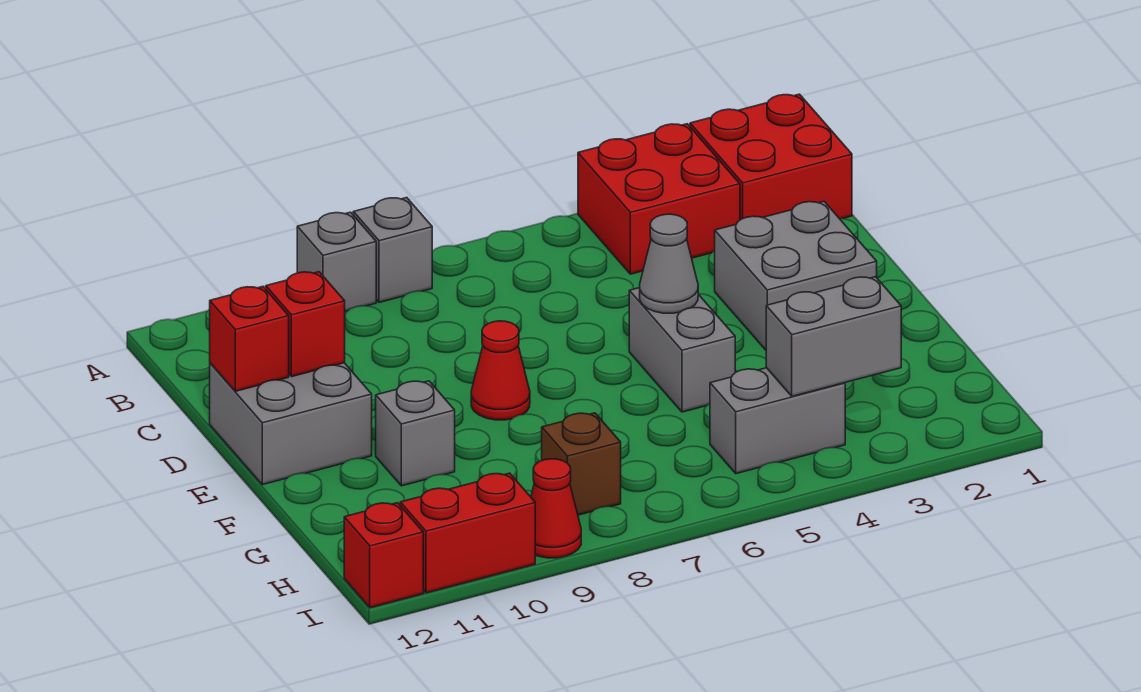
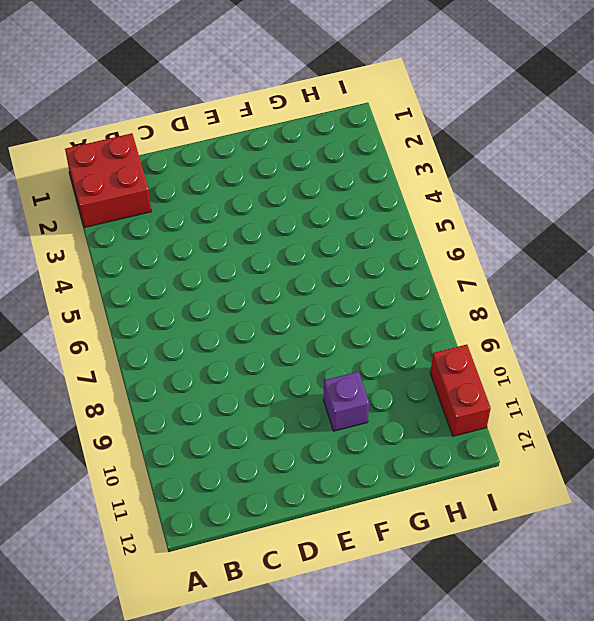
purple brick F10 level 1 -> grey brick F10 level 1
none -> red brick A3:B4 level 1
none -> grey brick A8 level 1
none -> grey brick A9 level 1

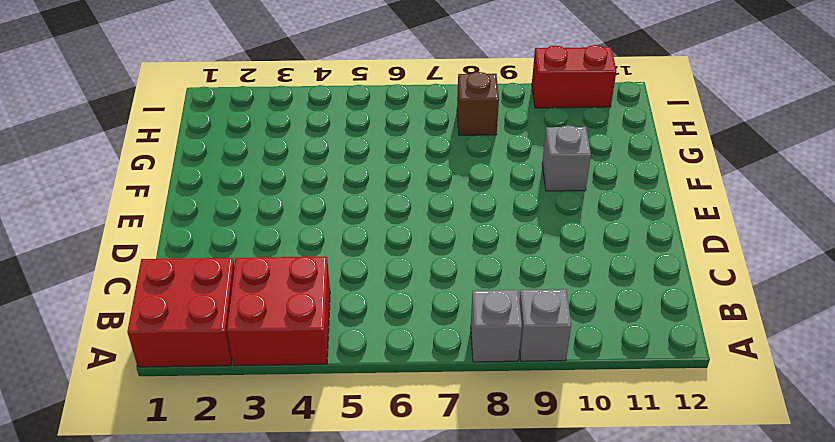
none -> grey brick D2:E3 level 1
none -> grey brick D11:E12 level 1
none -> grey brick E5:F5 level 1

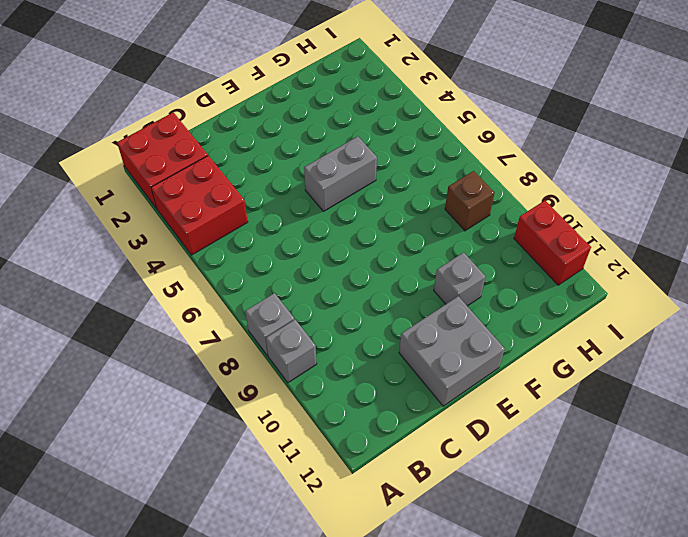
none -> grey brick D2:E3 level 1
none -> red cone E8 level 1
none -> grey brick H4:H5 level 1

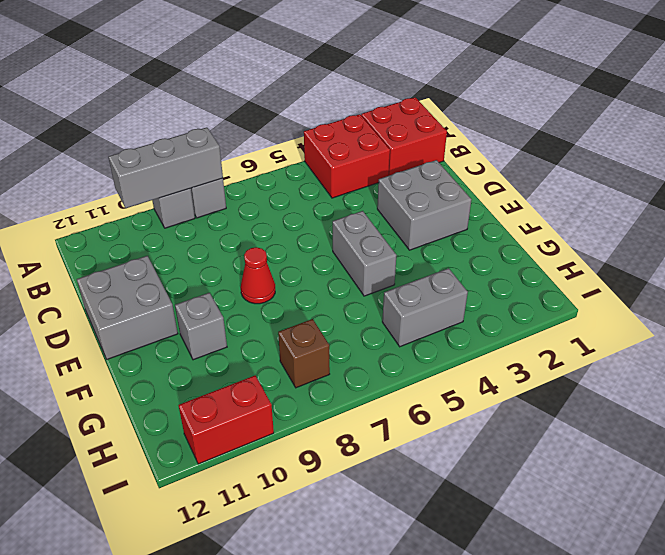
grey brick A8:A10 level 2 -> none
none -> red cone I9 level 1
none -> red brick I12 level 1
none -> red brick D11 level 2

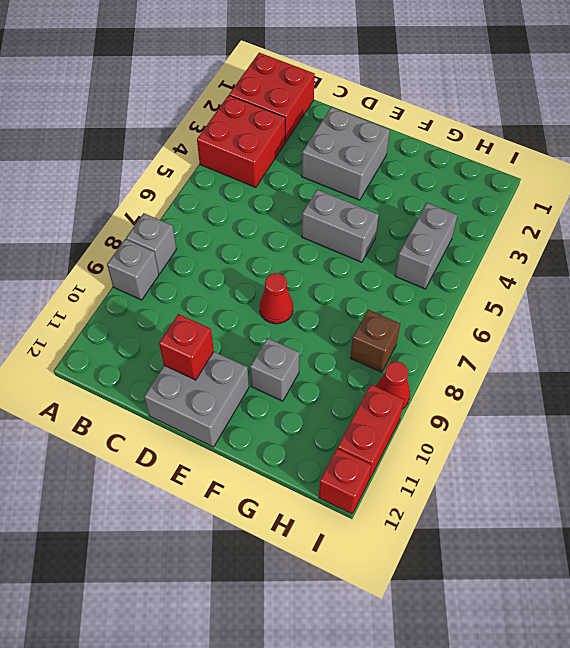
none -> red brick D12 level 2
none -> grey cone E5 level 2
none -> grey brick H3:H4 level 2

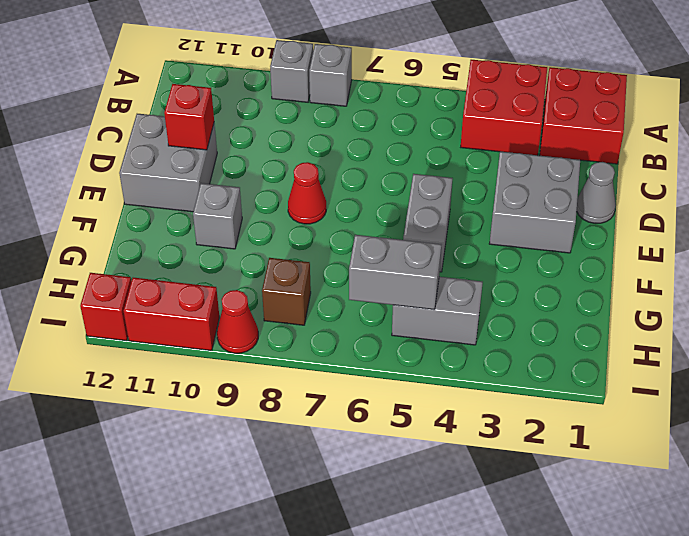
grey cone D1 level 1 -> grey cone E5 level 2
grey brick H5:H6 level 2 -> grey brick H3:H4 level 2
none -> red brick D12 level 2

